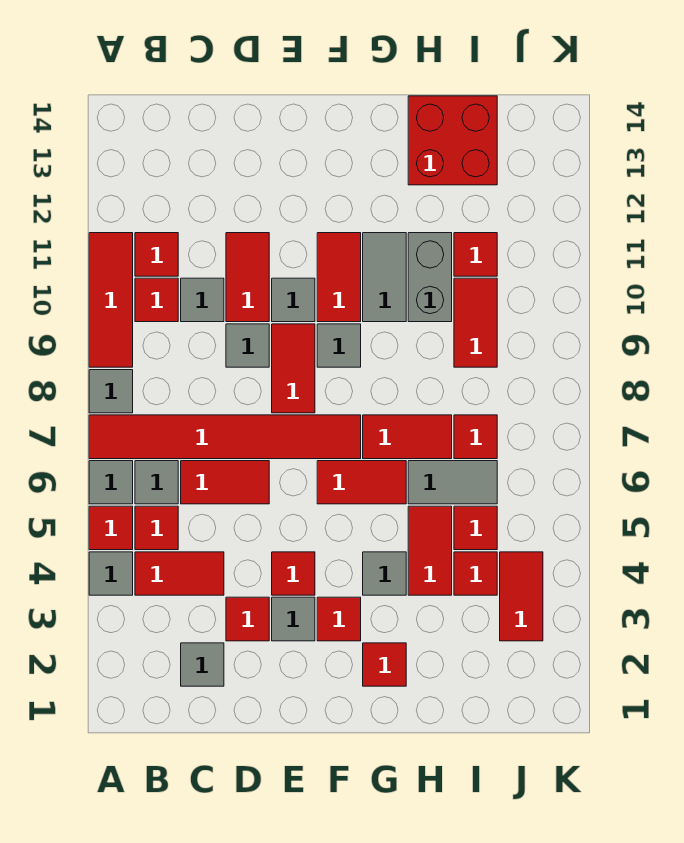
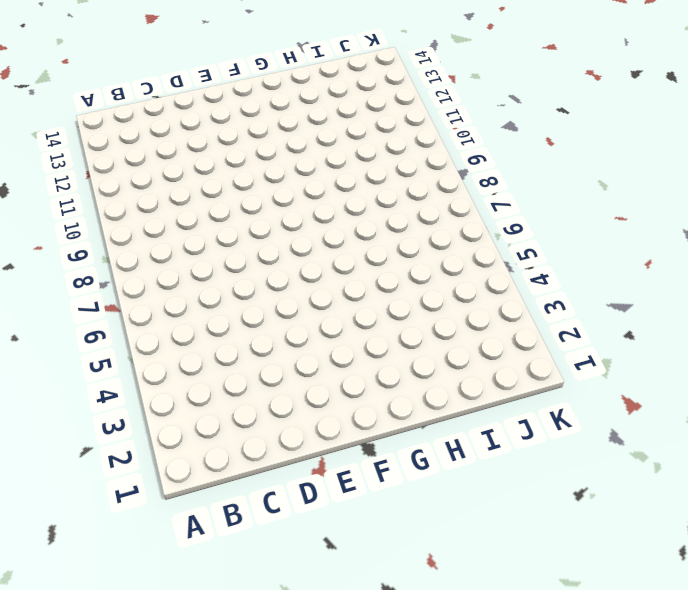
none -> grey tile A4 level 1
none -> red tile A5 level 1
none -> grey tile A6 level 1
none -> red tile A7:F7 level 1

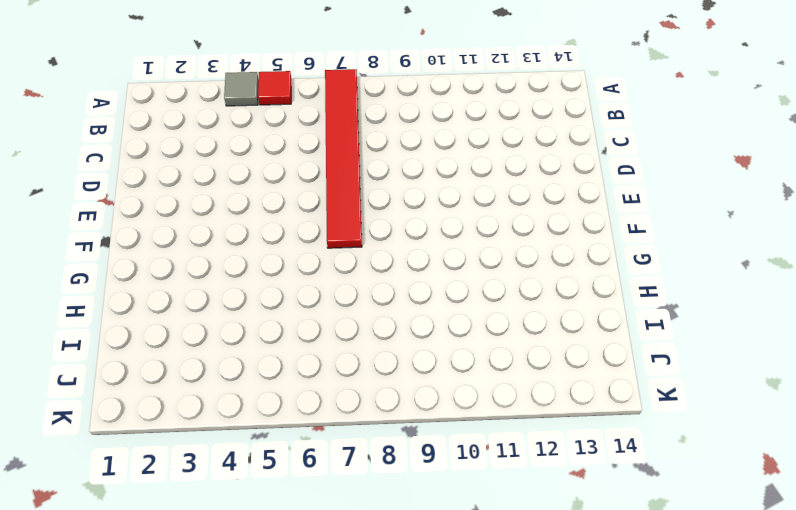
none -> grey tile A6 level 1
none -> grey tile A8 level 1
none -> red tile A9:A11 level 1
none -> red tile B4:C4 level 1

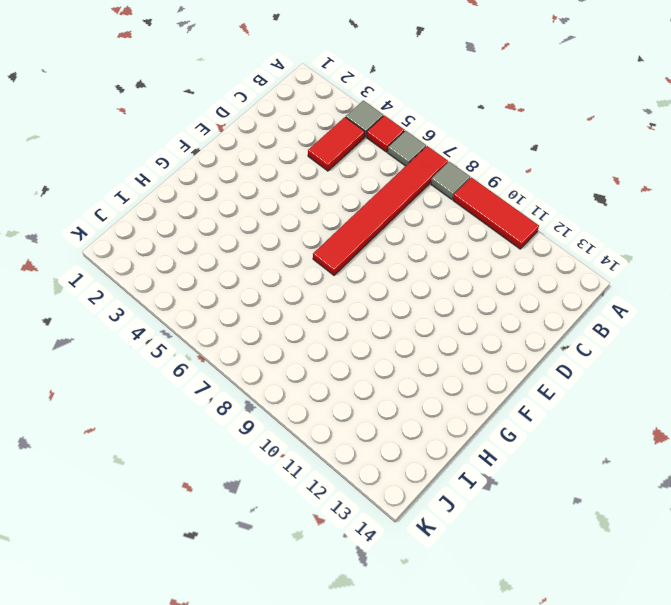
none -> red tile B5 level 1
none -> grey tile B6 level 1
none -> red tile B10 level 1
none -> red tile B11 level 1

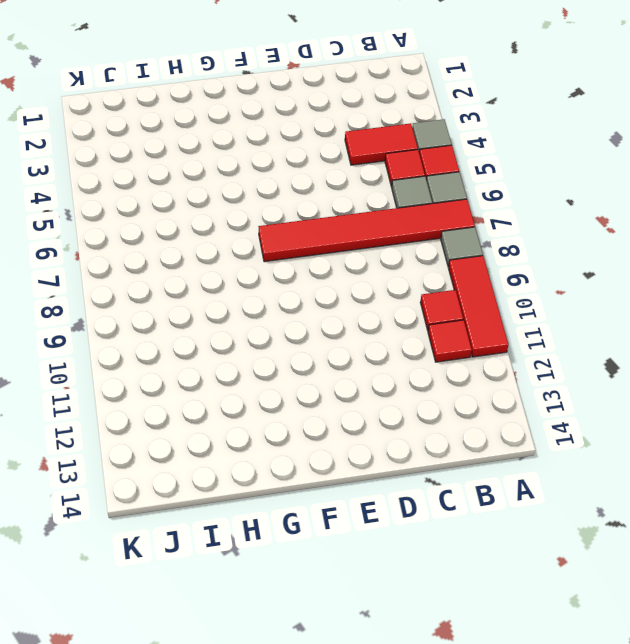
none -> grey tile C2 level 1
none -> red tile C6:D6 level 1
none -> grey tile C10 level 1
none -> red tile D3 level 1

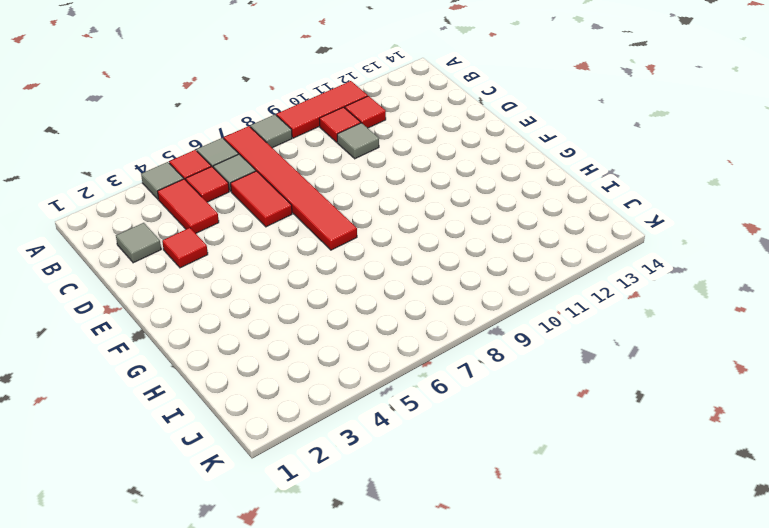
none -> grey tile D9 level 1
none -> red tile D10:D11 level 1
none -> grey tile E3 level 1
none -> red tile E4 level 1

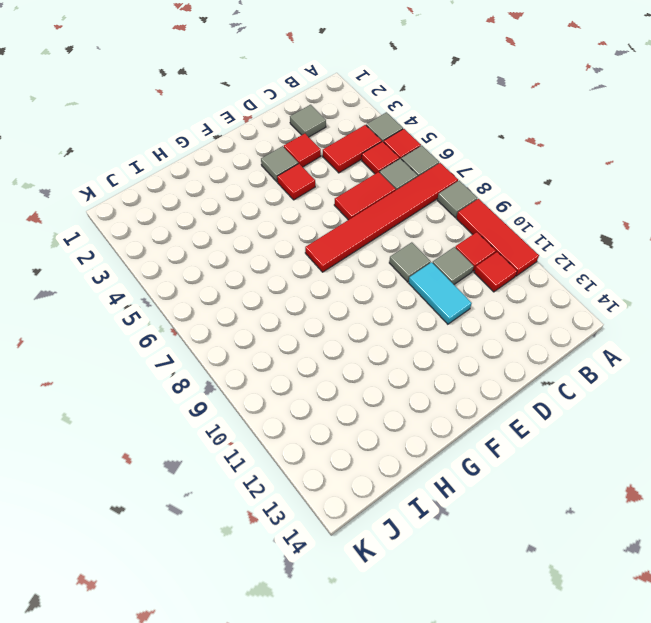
cyan tile D10:D11 level 1 -> red tile D10:D11 level 1
none -> red tile E8:E9 level 1
none -> grey tile E10 level 1
none -> red tile F3 level 1
none -> red tile F6:G6 level 1

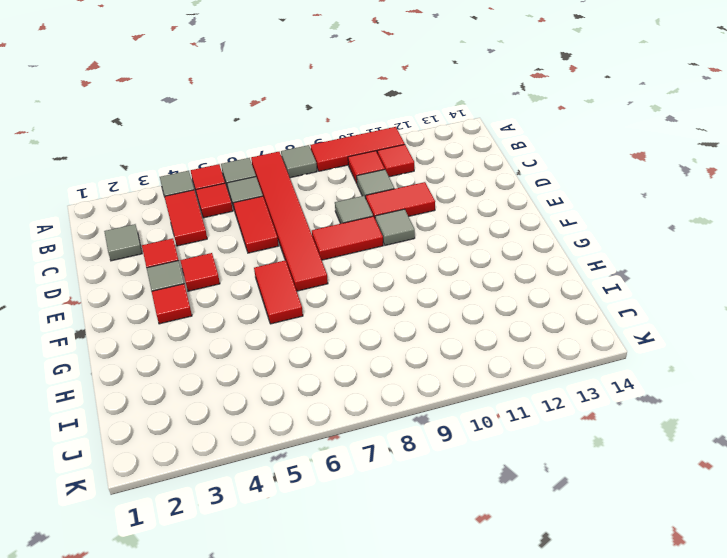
none -> grey tile F9 level 1
none -> red tile F10:F11 level 1
none -> red tile G2 level 1
none -> grey tile G4 level 1

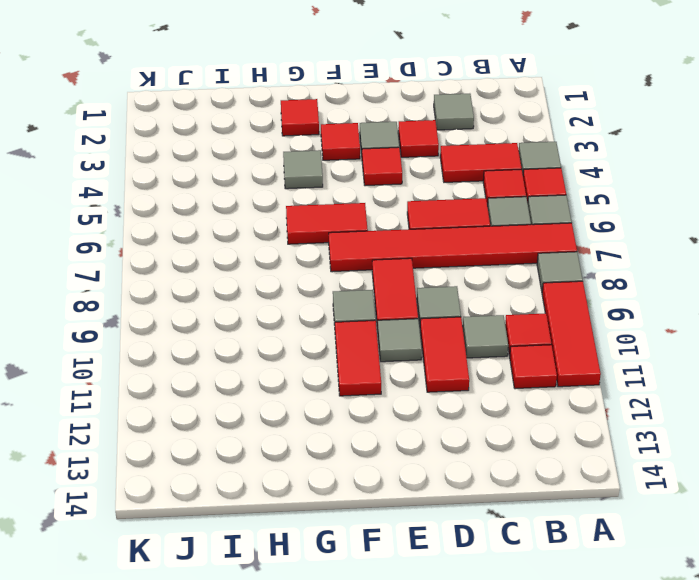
none -> red tile G7:H7 level 1
none -> grey tile G10:G11 level 1
none -> red tile H4:H5 level 1
none -> grey tile H6:I6 level 1

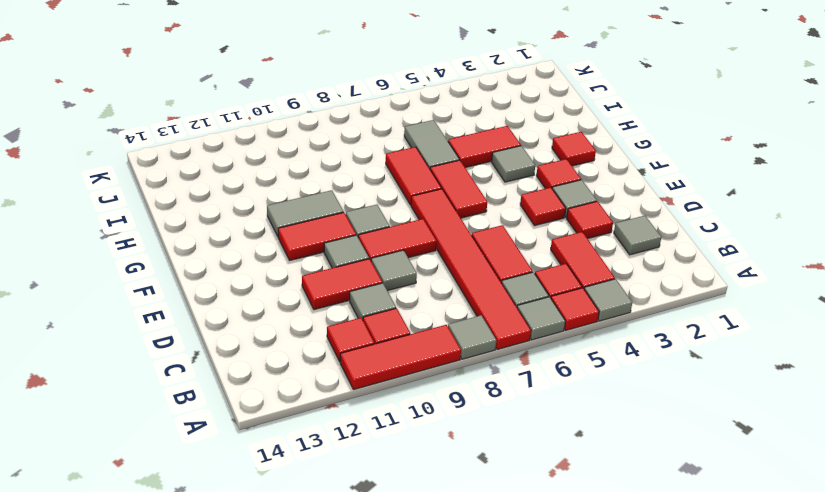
none -> grey brick H10:H11 level 1
none -> red brick H13:I14 level 1
none -> red tile I4 level 1
none -> red tile I5 level 1

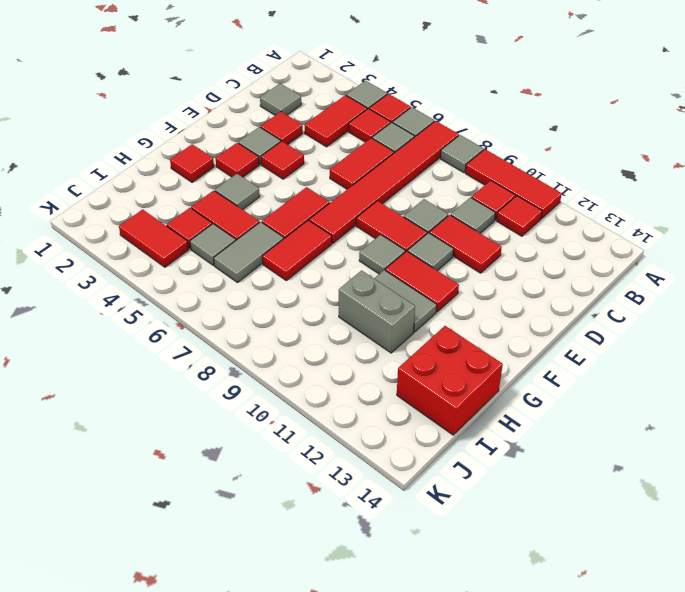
grey tile I5 level 1 -> red tile I5 level 1
none -> red tile I7 level 1
none -> red tile I9:I10 level 1
none -> red tile I11 level 1

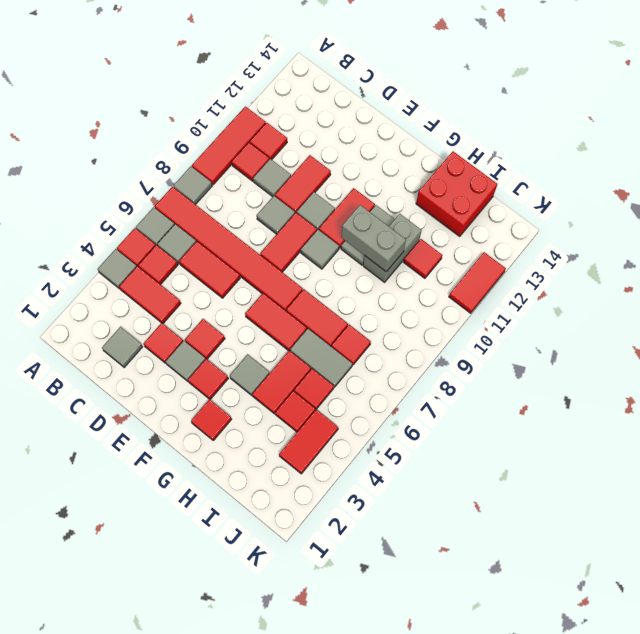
grey brick G10:H10 level 2 -> none
red tile K11:K12 level 1 -> red tile I9:I10 level 1

